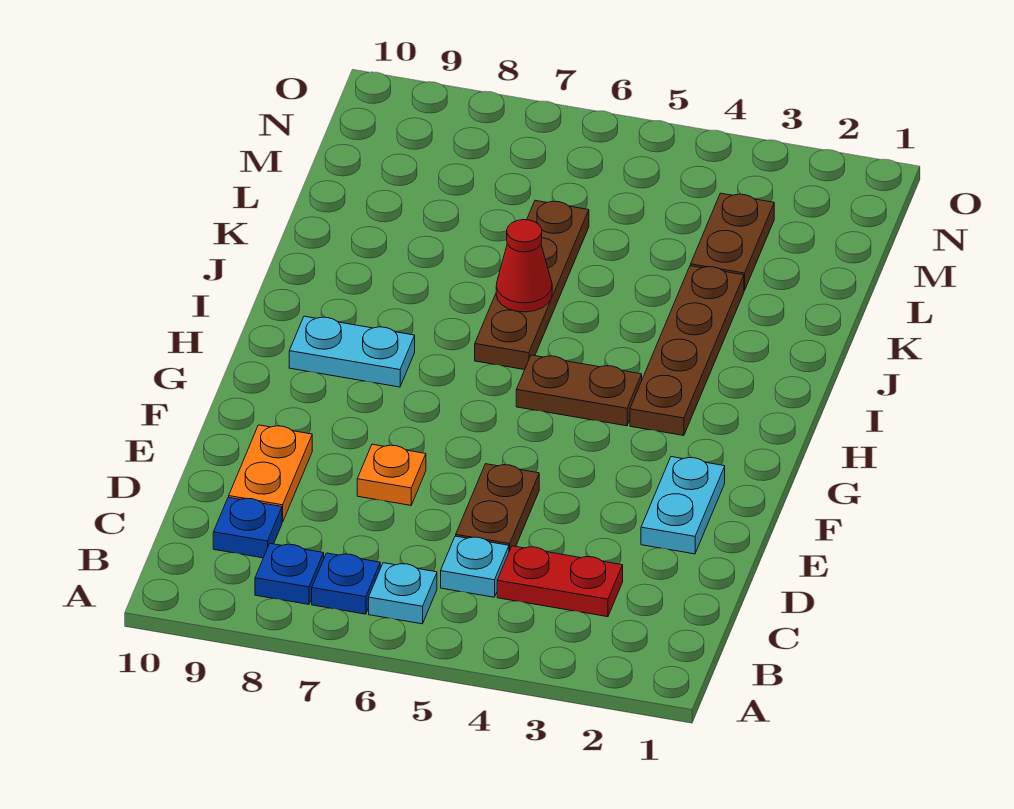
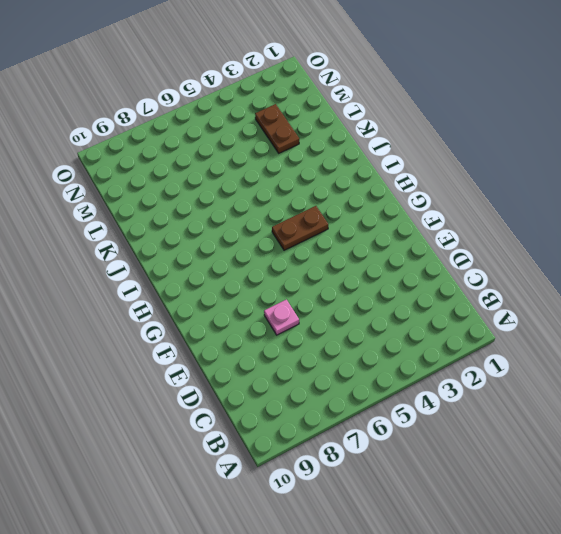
pink plate E7 level 1 -> orange plate E7 level 1
none -> cyan plate B6 level 1
none -> blue plate B7 level 1
none -> blue plate B8 level 1

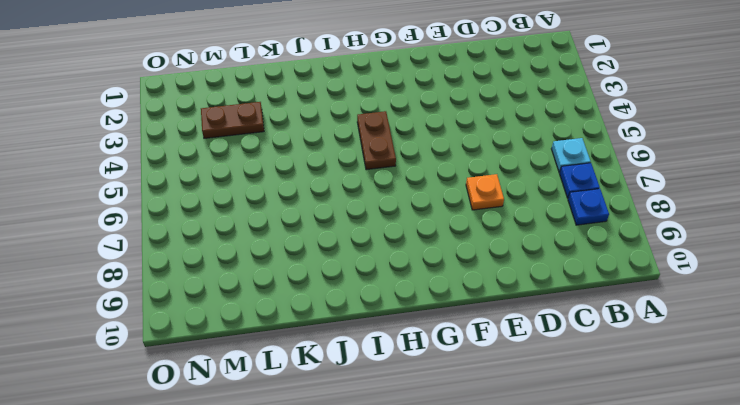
none -> red plate C3:C4 level 1
none -> cyan plate C5 level 1
none -> blue plate C9 level 1

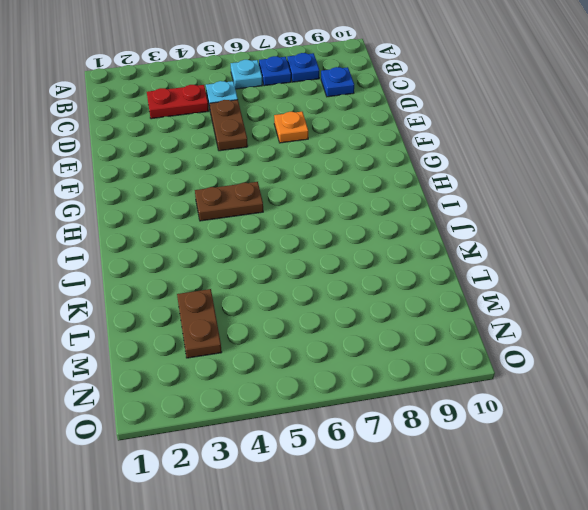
none -> orange plate D9:E9 level 1
none -> cyan plate E2:F2 level 1
none -> brown plate H3:K3 level 1

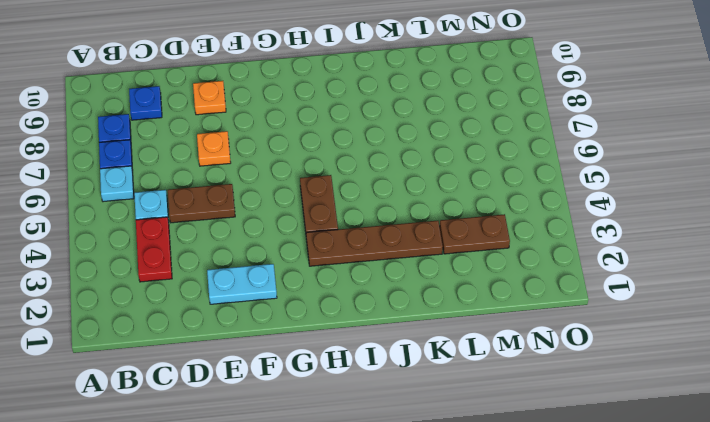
orange plate E9 level 1 -> orange plate D9:E9 level 1
none -> cyan plate H8:H9 level 1
none -> brown plate I6:L6 level 1
none -> red cone J6 level 2

